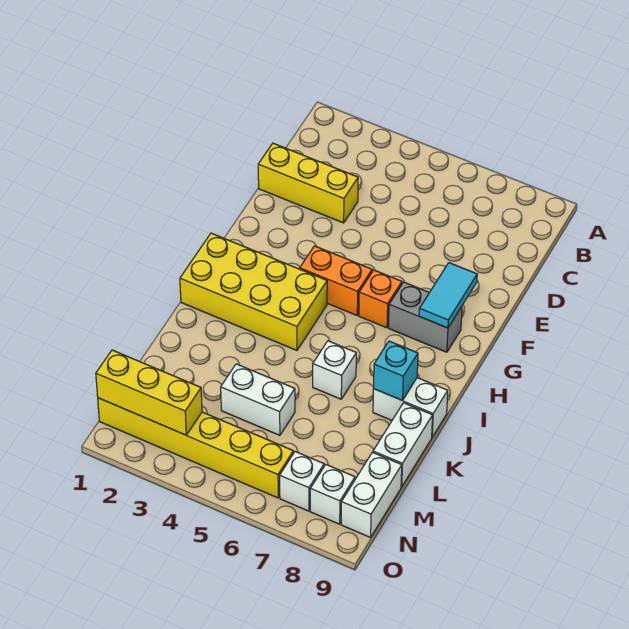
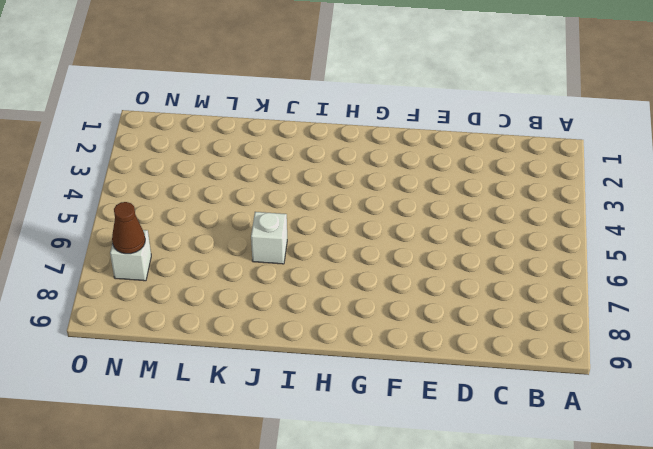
brown cone N7 level 2 -> none
none -> yellow brick D1:D3 level 1
none -> orange brick G4:G5 level 1
none -> orange brick G6 level 1

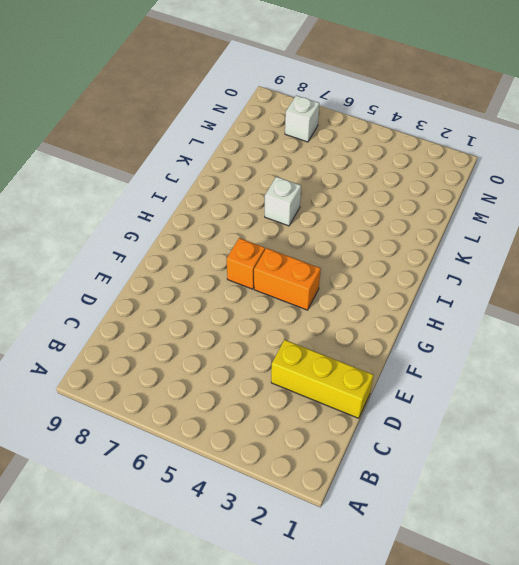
none -> grey brick G7:G8 level 1
none -> yellow brick H1:I4 level 1
none -> white brick J8:J9 level 1

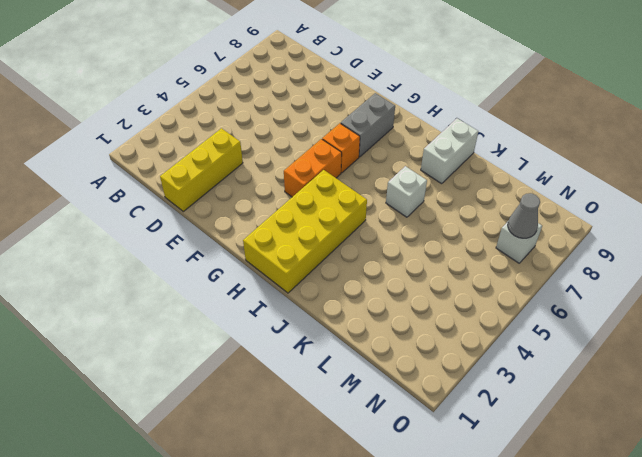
grey cone N7 level 2 -> none
none -> white brick K9:L9 level 1
none -> white brick L4:L5 level 1
none -> white brick M9:N9 level 1

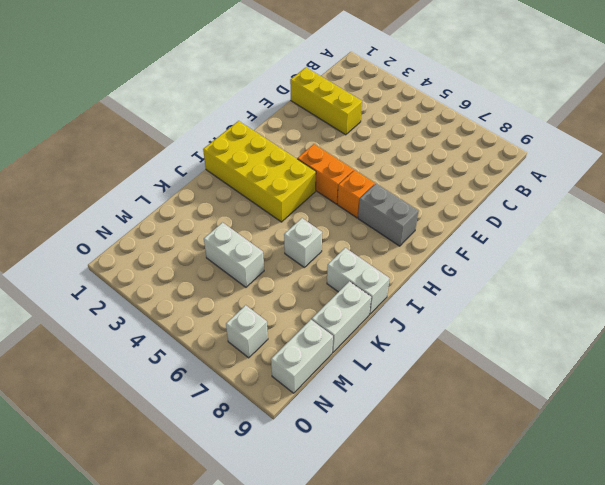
none -> yellow brick N1:N6 level 1
none -> white brick N8 level 1
none -> cyan tile F8:G8 level 2

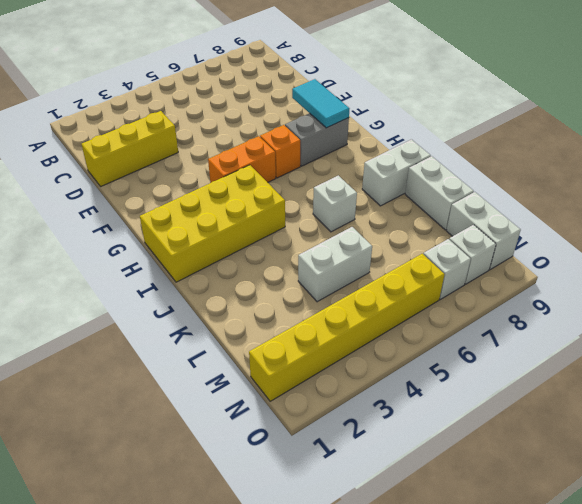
none -> cyan brick J8 level 2
none -> yellow brick N1:N3 level 2

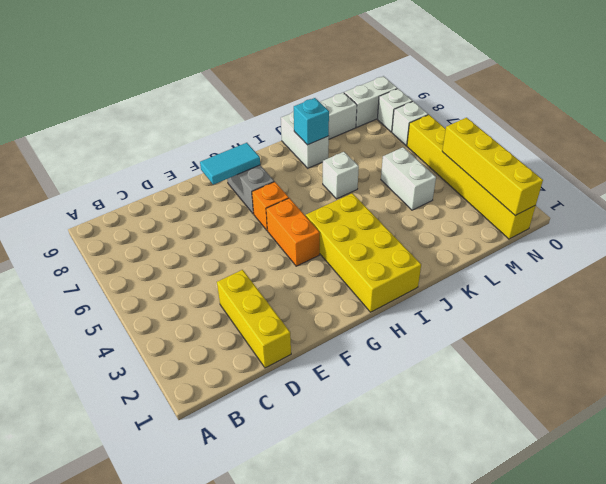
yellow brick N1:N4 level 2 -> yellow brick N1:N3 level 2

